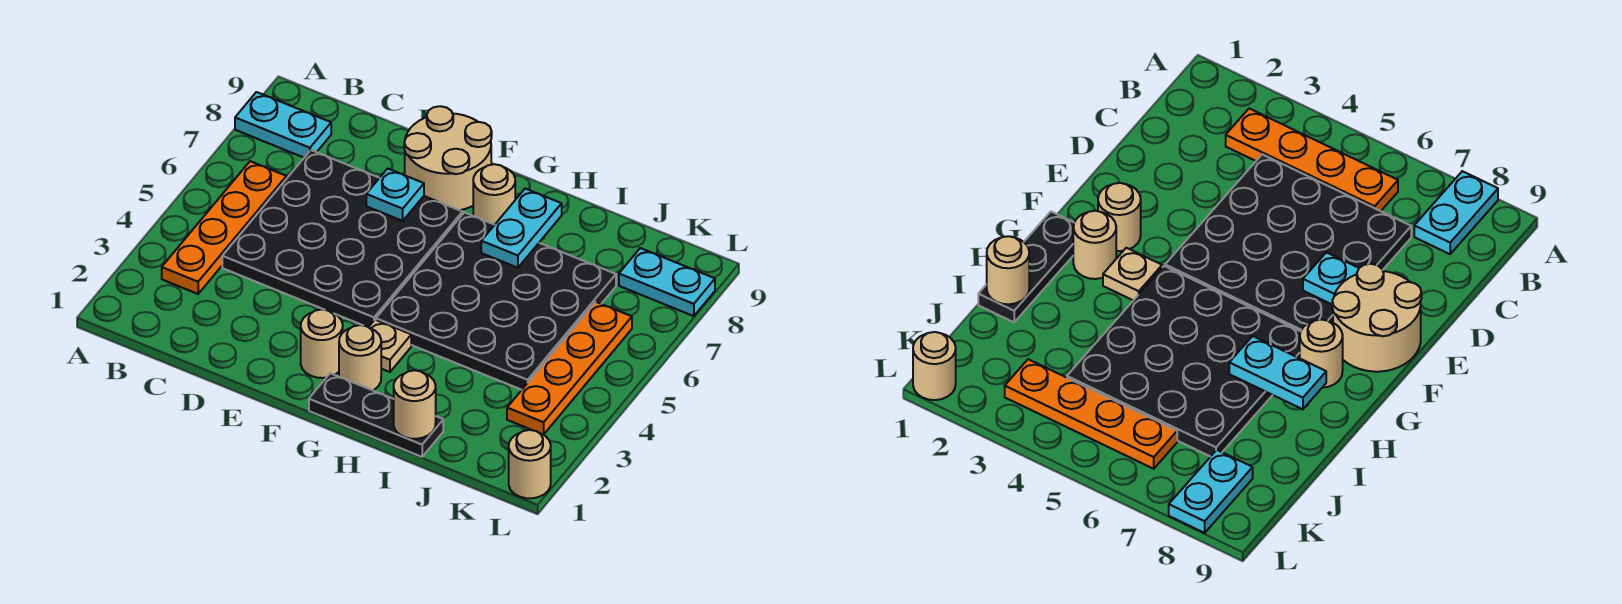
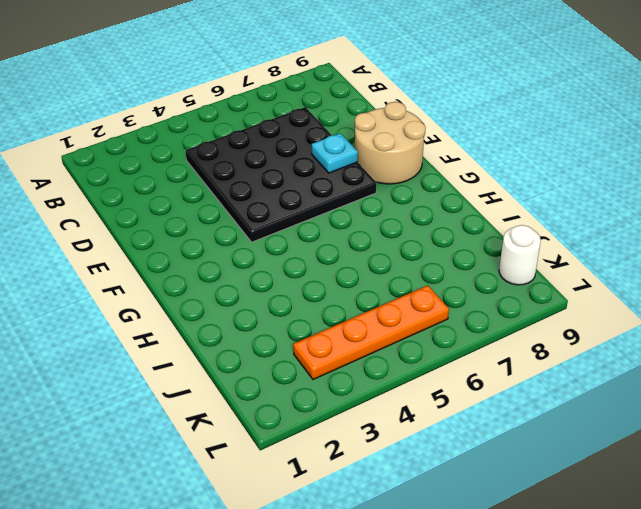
white round brick K9 level 1 -> none
none -> cyan plate A8:B8 level 1
none -> orange plate B3:B6 level 1
none -> tan round brick F2 level 1

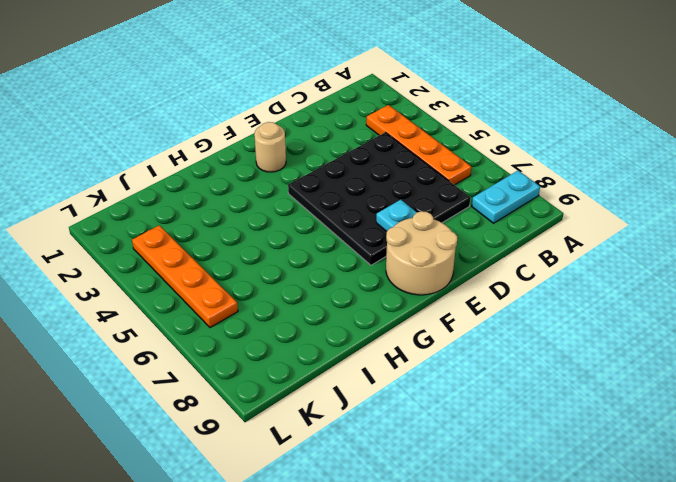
none -> black plate G1:I1 level 1
none -> tan round brick G2 level 1
none -> tan plate G3 level 1

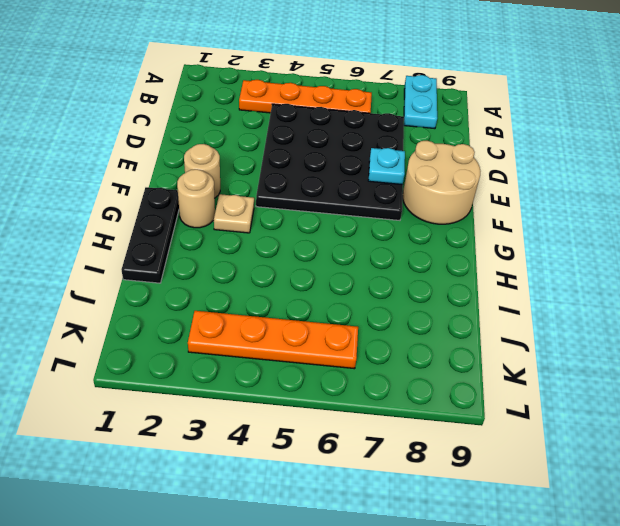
none -> black plate G4:J7 level 1
none -> tan round brick G8 level 1
none -> cyan plate K8:L8 level 1

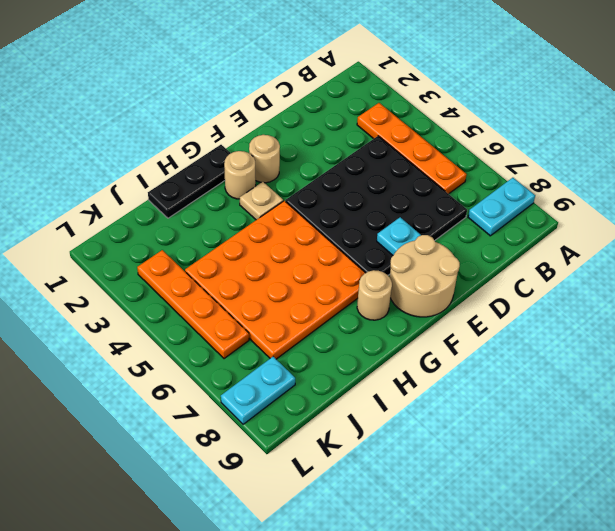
orange plate G4:J7 level 1 -> black plate G4:J7 level 1
none -> tan round brick L1 level 1
none -> cyan plate H7:H8 level 2
none -> tan round brick I1 level 2

